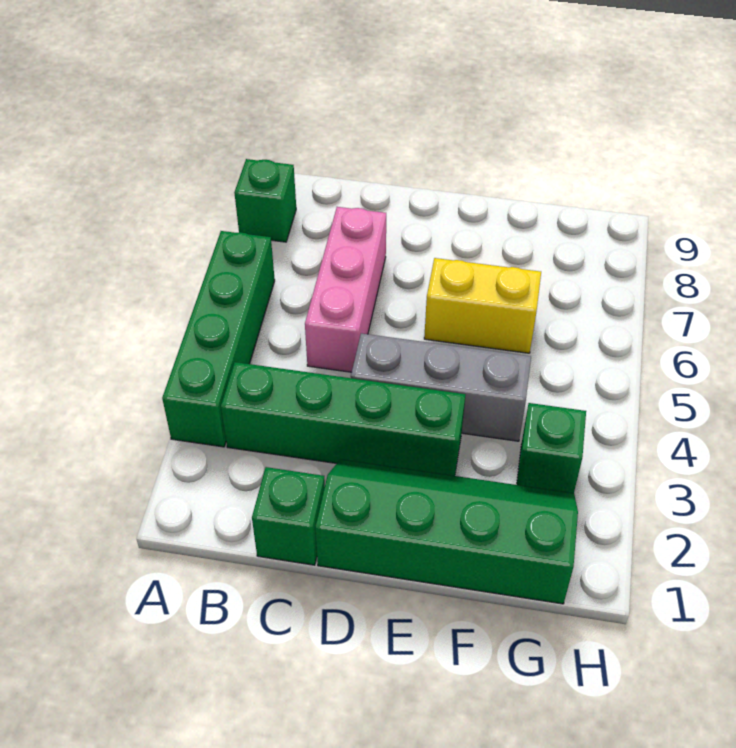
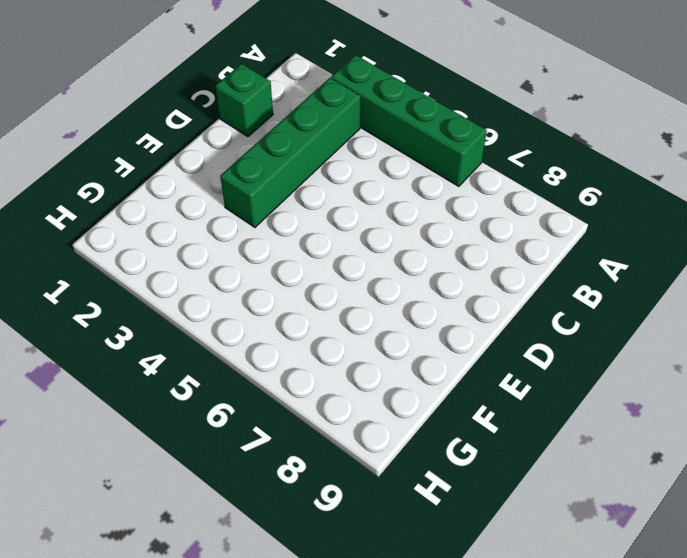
none -> green brick A8 level 1
none -> pink brick C5:C7 level 1

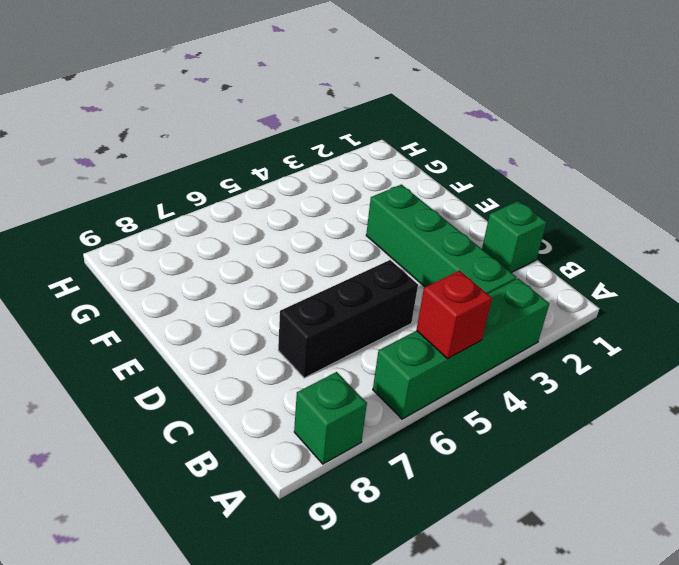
red brick A5 level 2 -> none
black brick C5:C7 level 1 -> pink brick C5:C7 level 1
none -> green slope D1:G2 level 1 top 1
none -> grey brick D4:F4 level 1

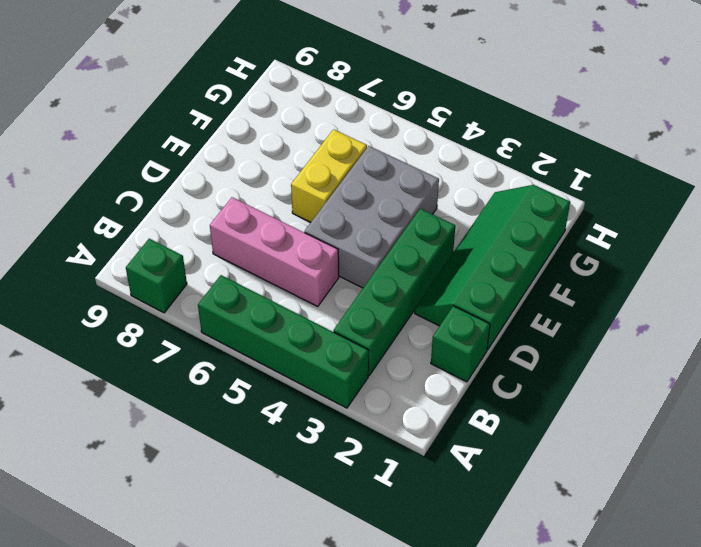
grey brick D4:F5 level 1 -> grey brick D4:F4 level 1
none -> green brick G3 level 1

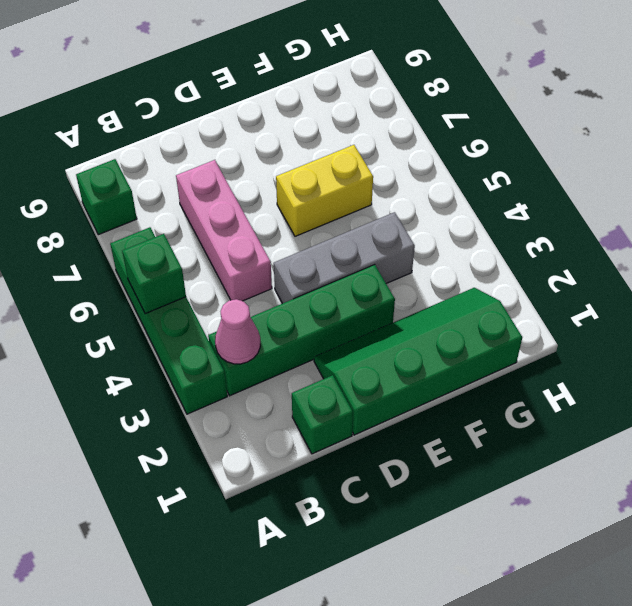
green brick A5 level 2 -> green brick G3 level 1
pink cone B3 level 2 -> none

